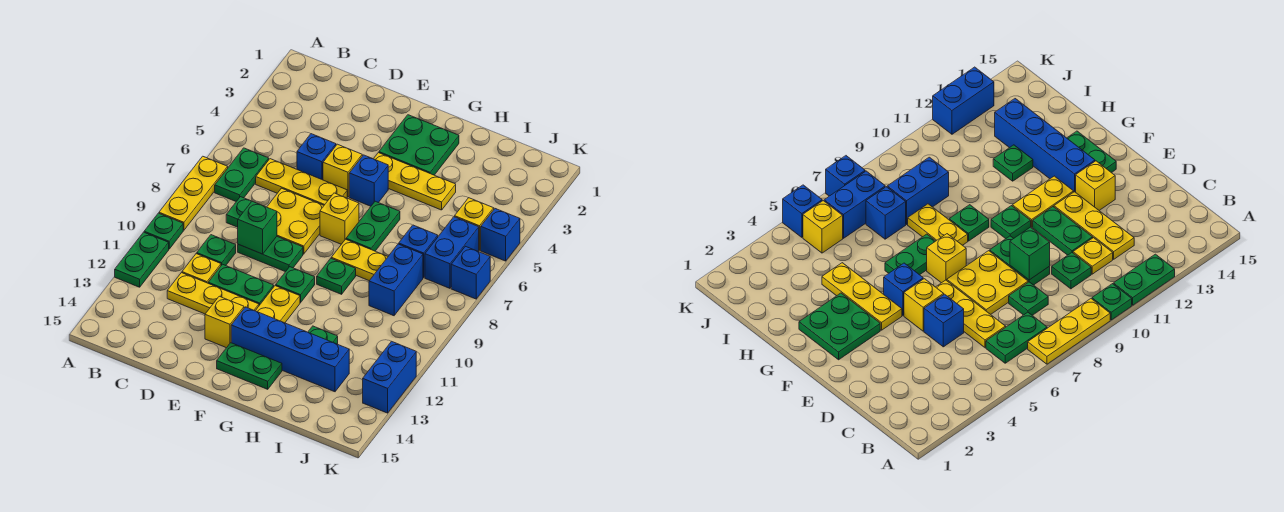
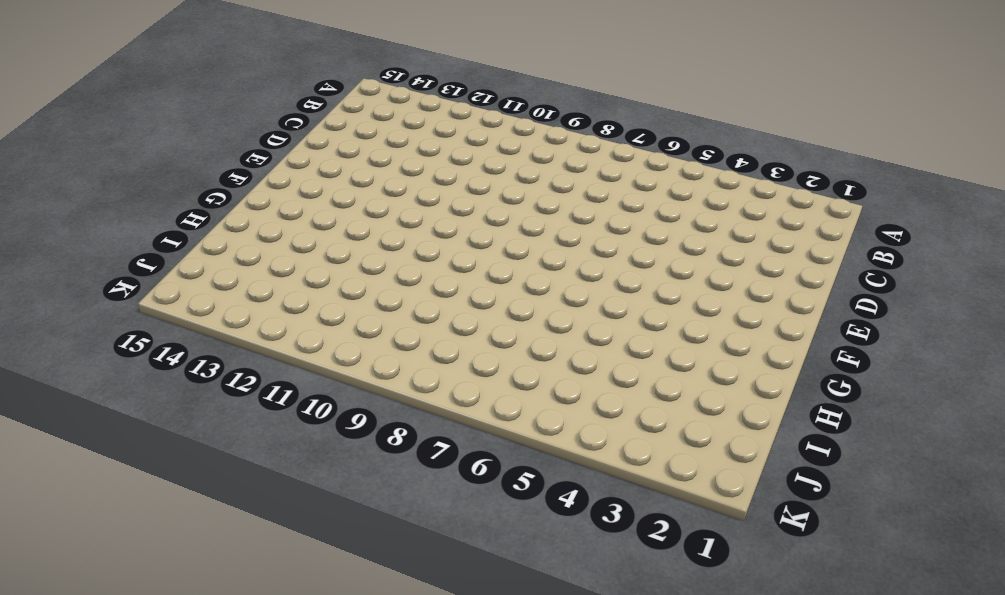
none -> yellow plate A7:A9 level 1
none -> green plate A10 level 1
none -> green plate A11:A12 level 1
none -> green plate B6:B7 level 1

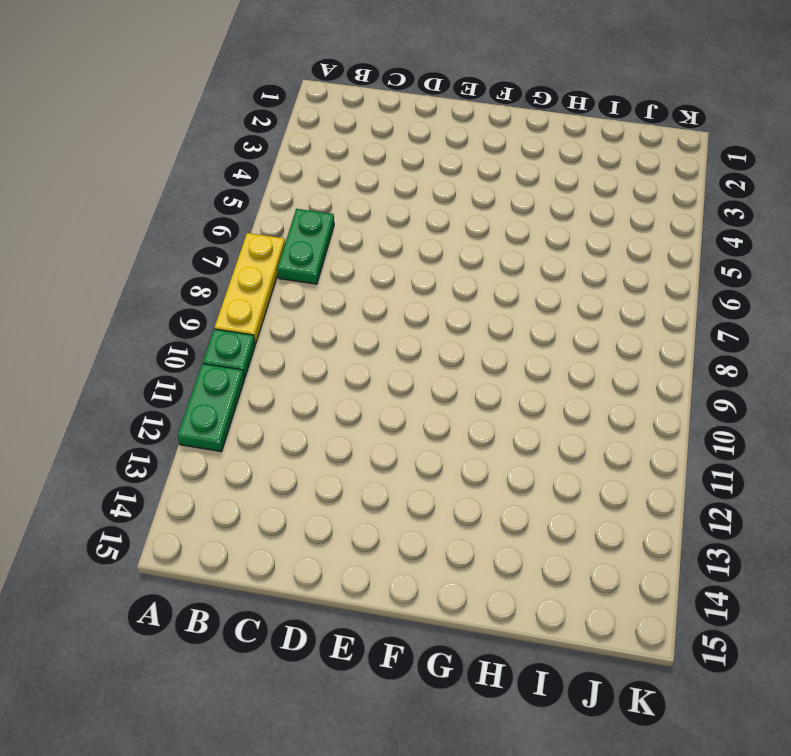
none -> yellow plate C6:E6 level 1
none -> green plate C8 level 1
none -> green plate C10 level 1
none -> yellow plate C11 level 1

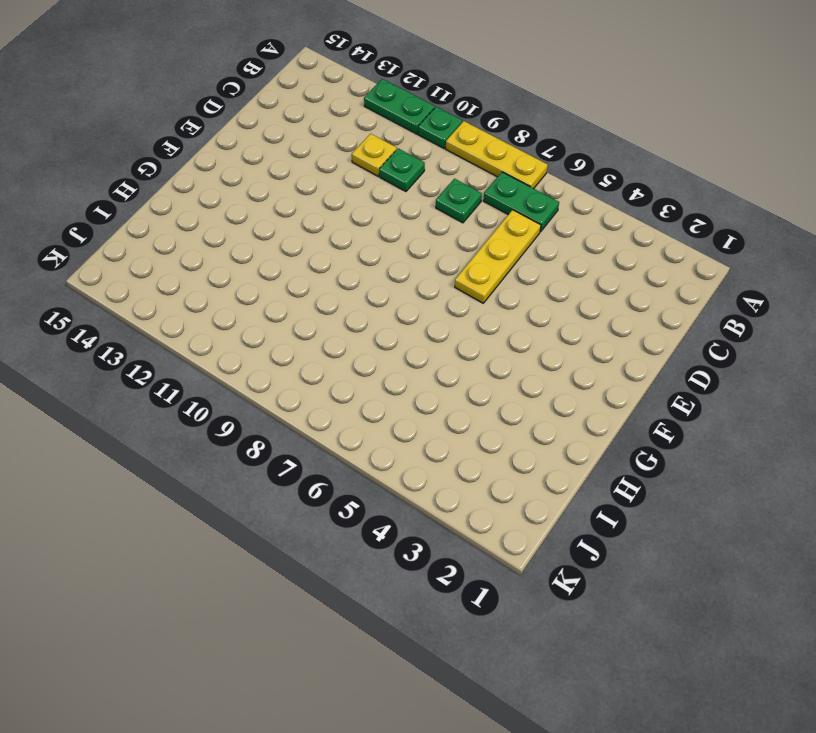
none -> yellow plate C12:E12 level 1
none -> blue brick D5 level 1
none -> yellow plate D7:E8 level 1
none -> green plate D9:E9 level 1

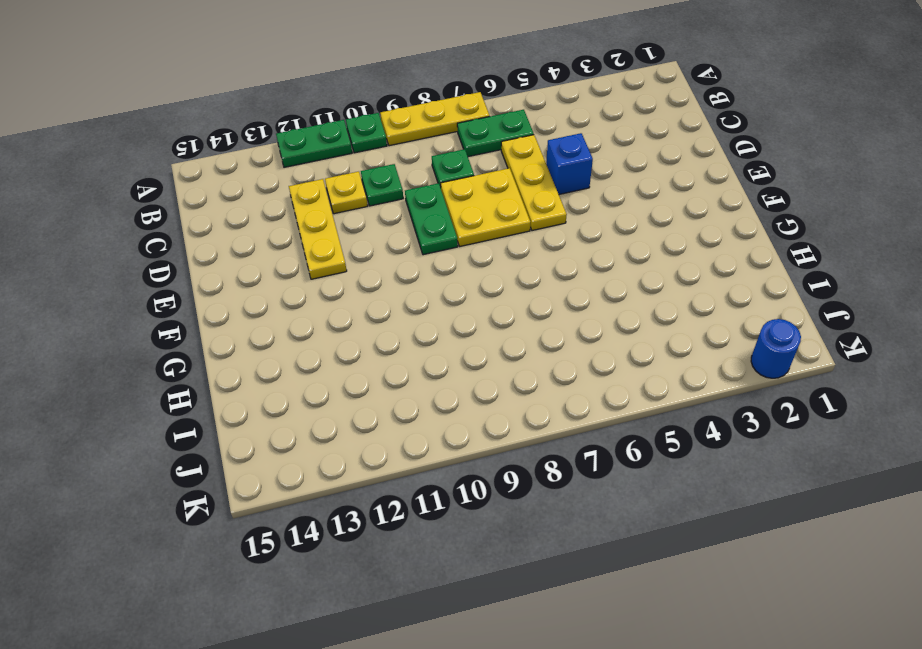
blue round brick K2 level 1 -> none
none -> green plate D11:E11 level 1
none -> yellow brick E5 level 1
none -> yellow brick E13 level 1
none -> green plate F2:G3 level 1

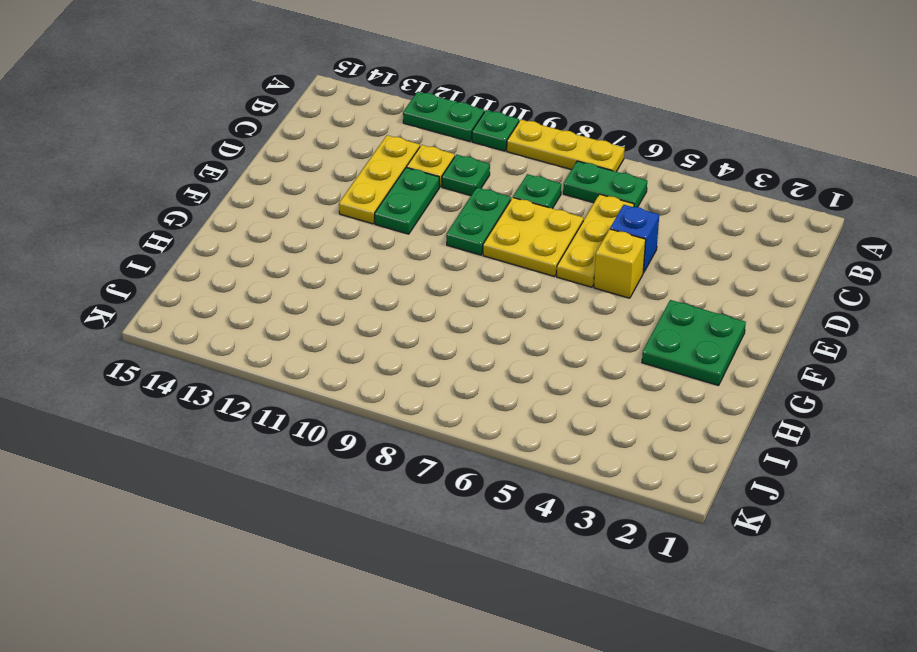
none -> yellow brick E13 level 1
none -> yellow plate F4:H4 level 1
none -> blue brick F5 level 1
none -> yellow brick F7 level 1

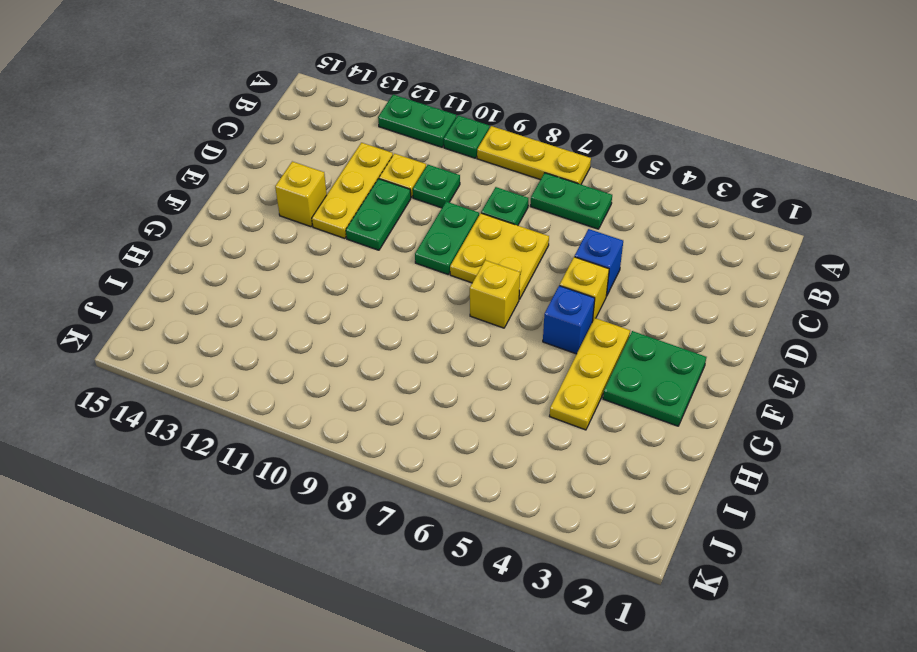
none -> yellow plate C6:E6 level 1
none -> green plate F10 level 1
none -> yellow plate F11:F12 level 1
none -> blue brick F13:I13 level 1

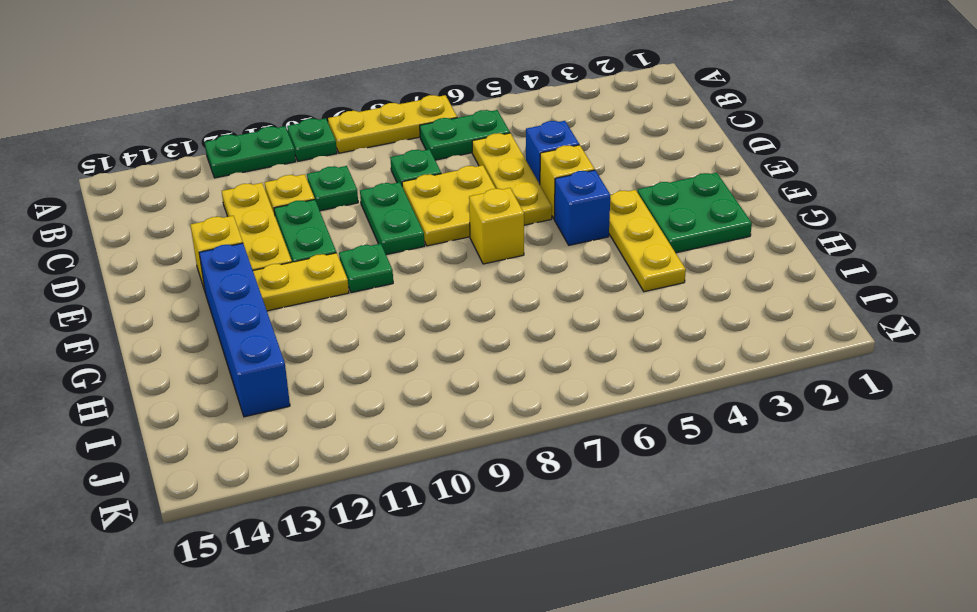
none -> green plate F14:G14 level 1
none -> green plate G6:G7 level 1
none -> yellow plate G8:H8 level 1
none -> green plate G9 level 1

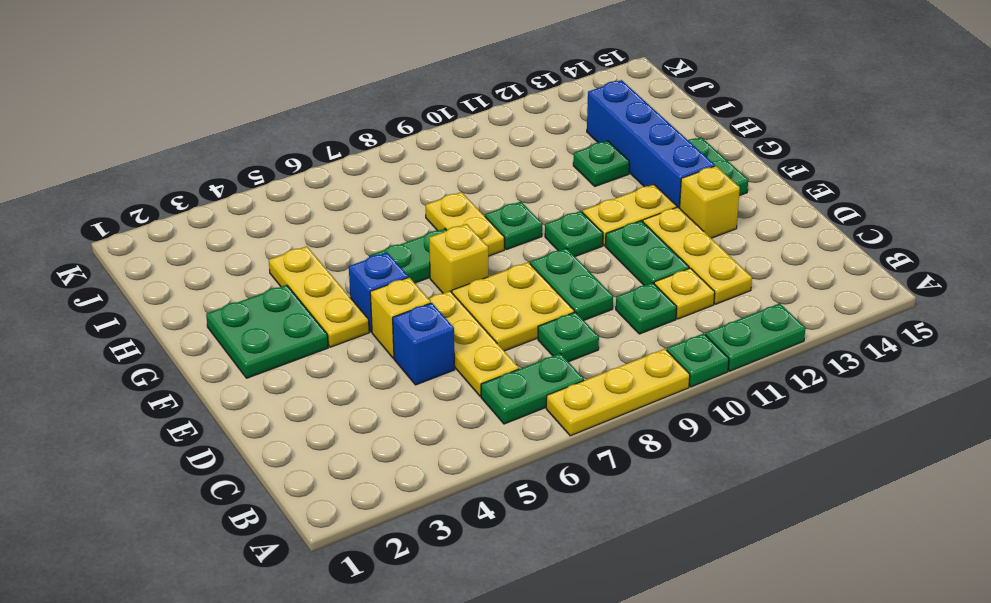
none -> blue brick I7 level 1
none -> blue brick I8:I9 level 1
none -> yellow brick J5 level 1
none -> blue brick J6:J7 level 1

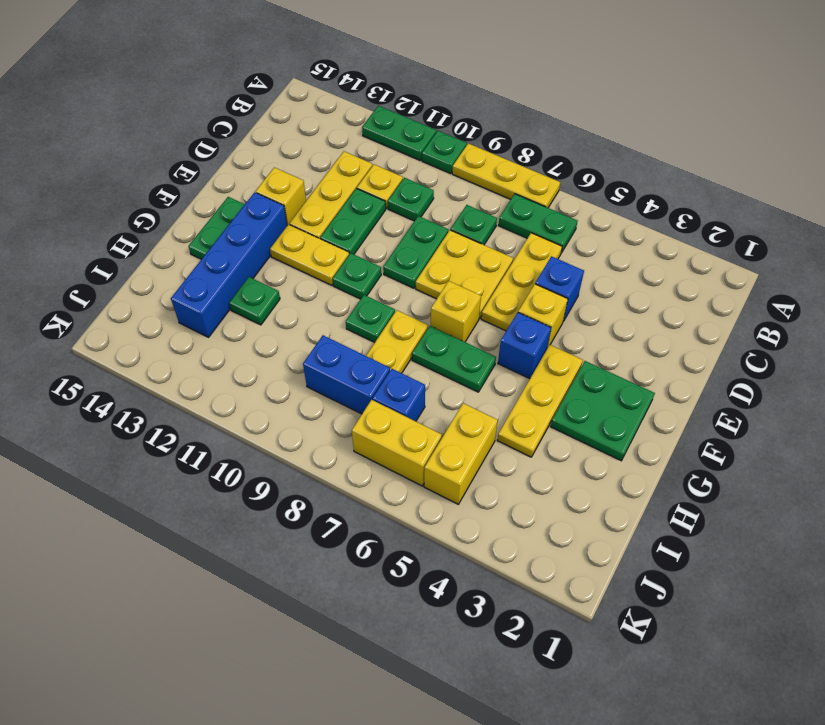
yellow brick I5:J5 level 1 -> yellow brick J5 level 1
yellow brick J6:J7 level 1 -> blue brick J6:J7 level 1
none -> blue brick K5 level 1
none -> blue brick K7 level 1
none -> blue brick K12:K13 level 1
none -> green brick D9 level 2

